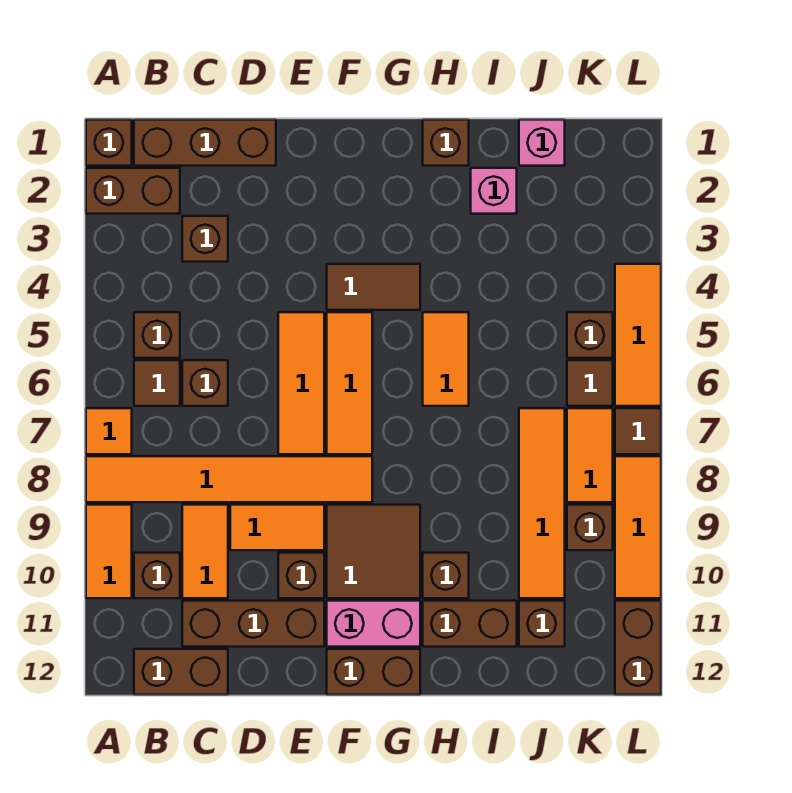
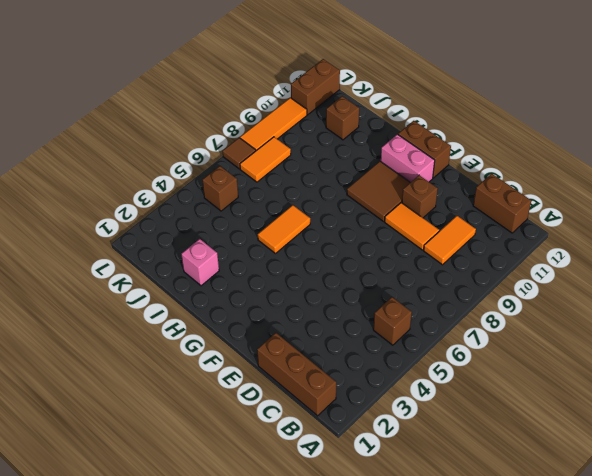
none -> brown brick A1 level 1
none -> brown brick A2:B2 level 1
none -> orange tile A7 level 1
none -> orange tile A8:F8 level 1

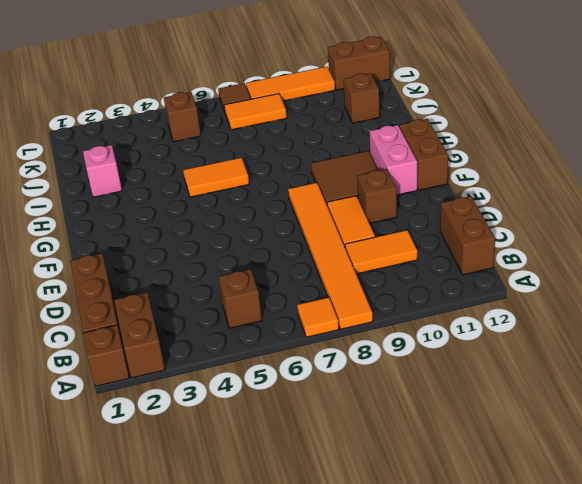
none -> orange tile A9:A10 level 1
none -> brown tile B6 level 1
none -> brown brick B10 level 1
none -> brown brick C3 level 1

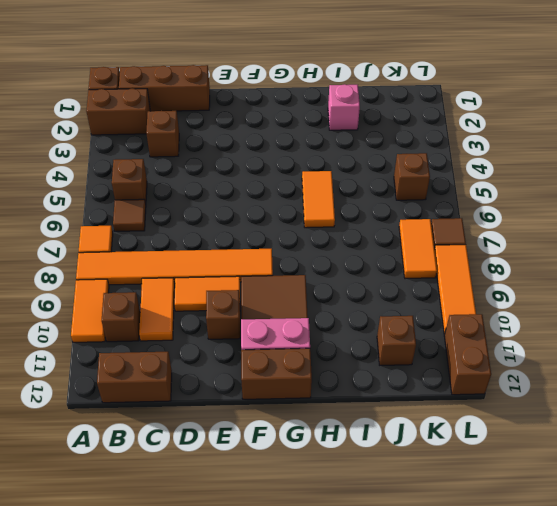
none -> brown brick C6 level 1
none -> brown brick C11:E11 level 1
none -> orange tile E5:E7 level 1
none -> brown tile F4:G4 level 1

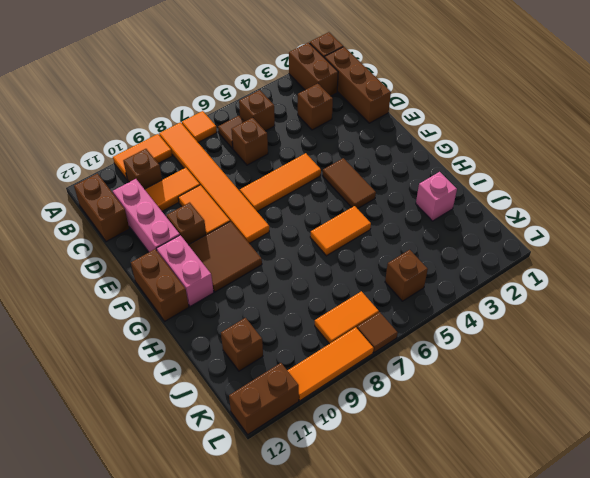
pink brick C11:E11 level 1 -> brown brick C11:E11 level 1
none -> orange tile F5:F7 level 1
none -> brown brick H1 level 1
none -> brown brick H10 level 1
none -> brown brick H11:I11 level 1

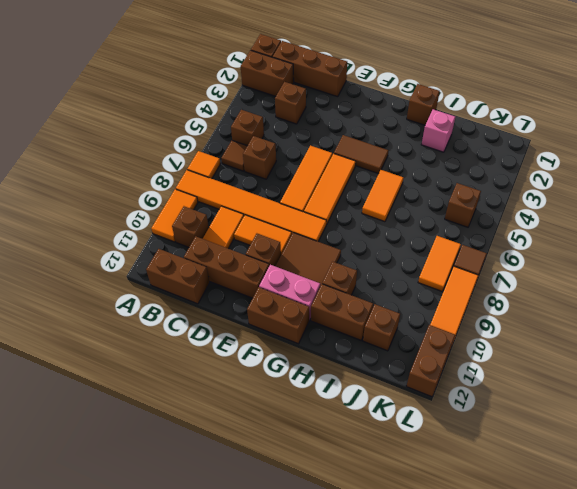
none -> pink brick J1 level 1
none -> orange tile J7:J10 level 1
none -> brown tile K6 level 1
none -> brown brick K9 level 1

